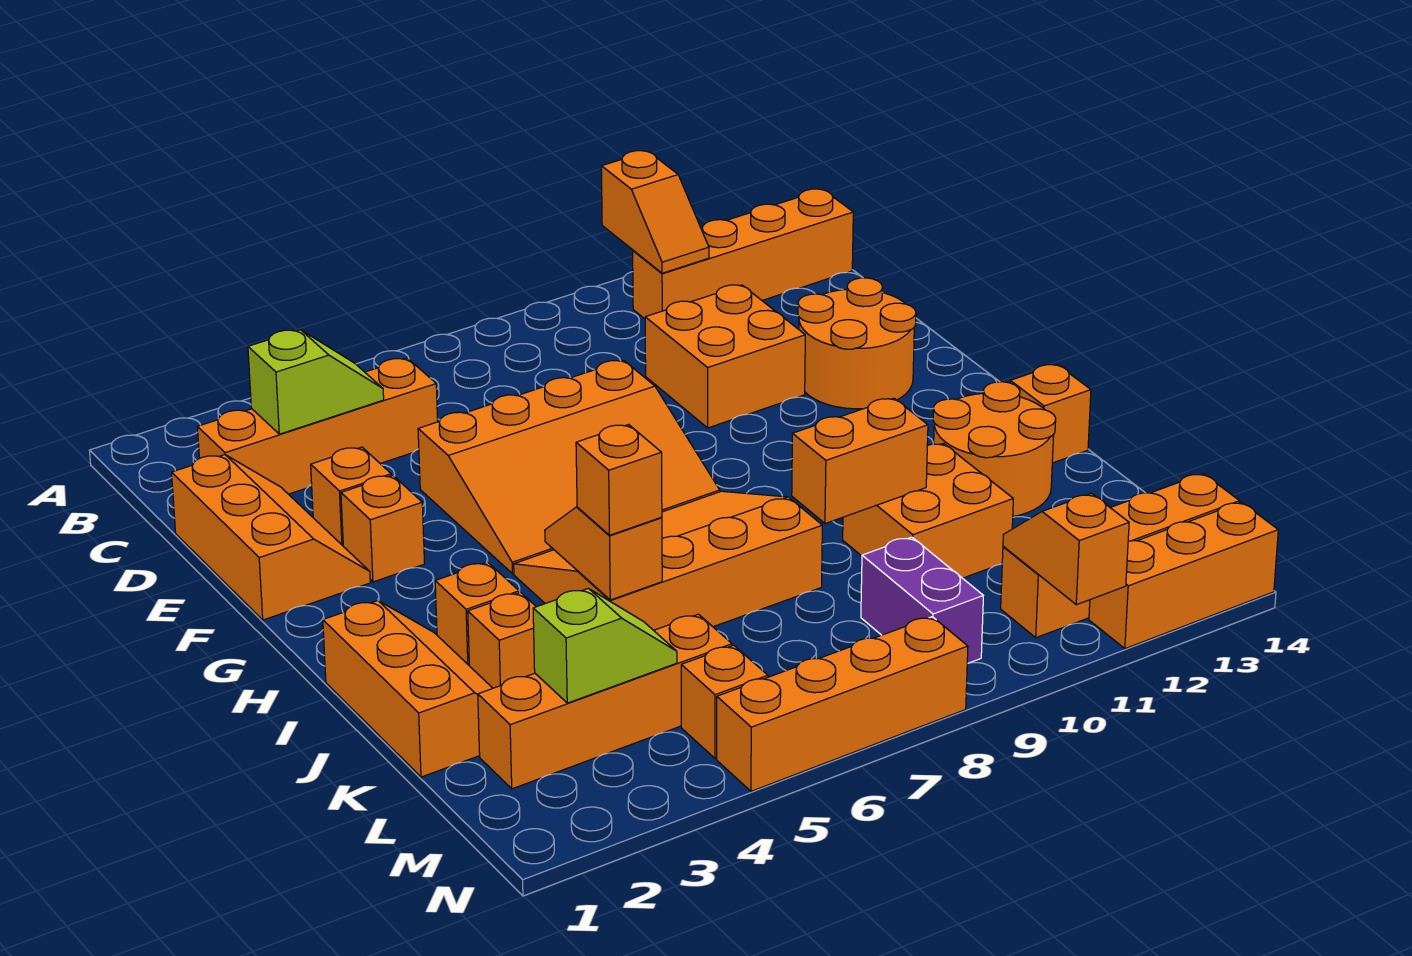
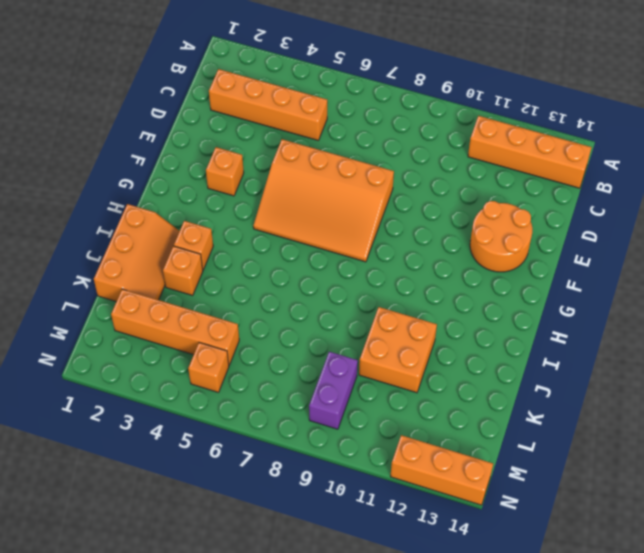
none -> orange slope D1:F2 level 1 top 1
none -> orange brick D10:E11 level 1
none -> orange brick E3 level 1

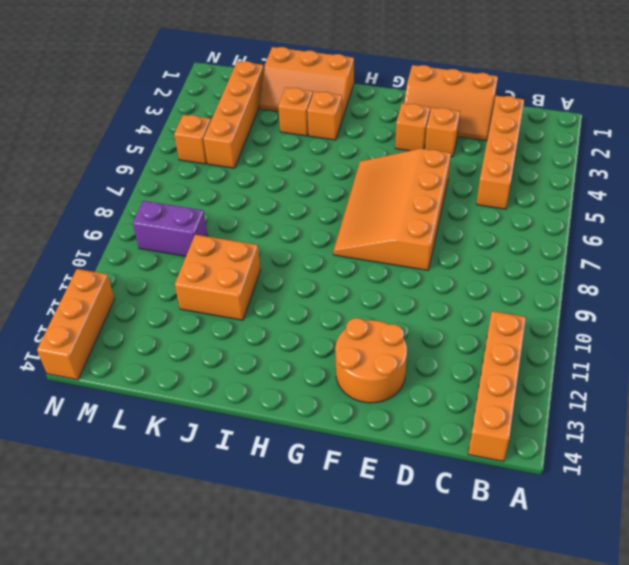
none -> orange brick D10:E11 level 1
none -> orange slope H5:J8 level 1 top J
none -> orange round brick I12:J13 level 1

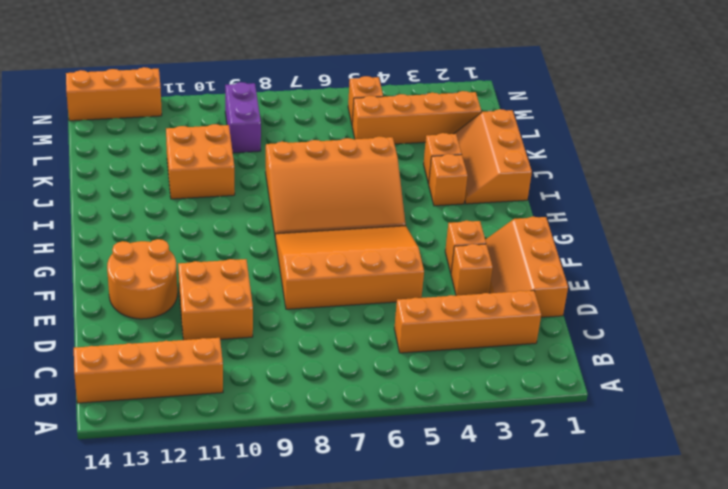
none -> orange round brick I12:J13 level 1
none -> orange brick I14 level 1
none -> orange brick M11:M14 level 1

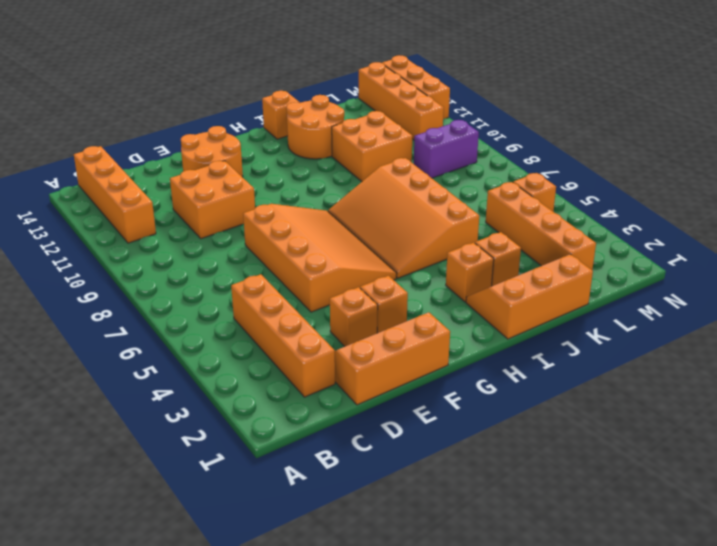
none -> orange brick N5:N8 level 1
none -> orange slope A11:B11 level 2 top A
none -> lime slope C3:C4 level 2 top 3

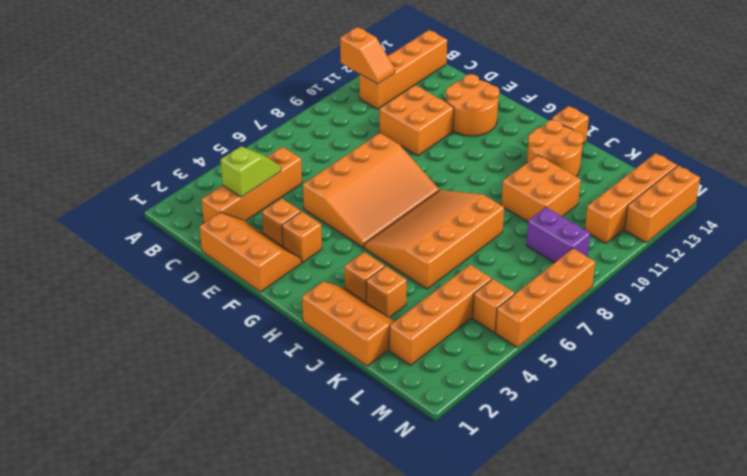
none -> orange slope I5:J5 level 2 top J
none -> orange brick J9:J10 level 2
none -> lime slope L3:L4 level 2 top 3

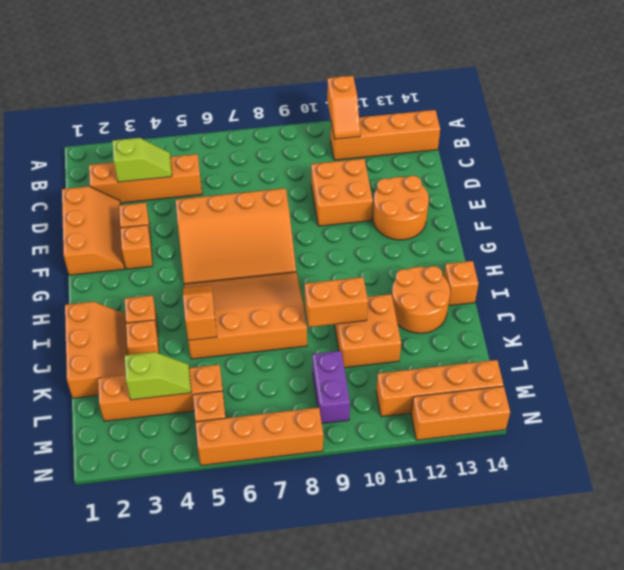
none -> orange slope M11:N11 level 2 top N
none -> orange brick J5 level 3

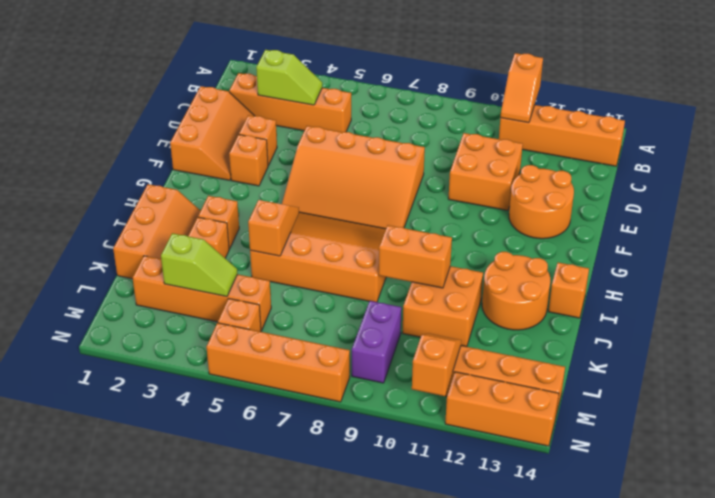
none -> orange brick J5 level 3

